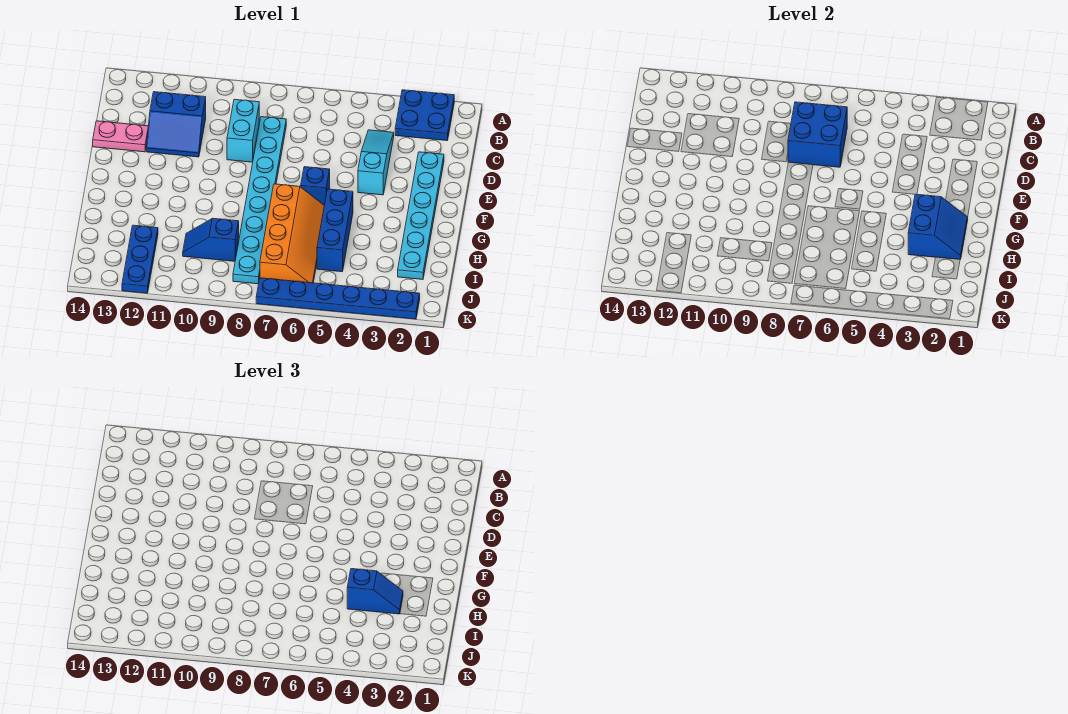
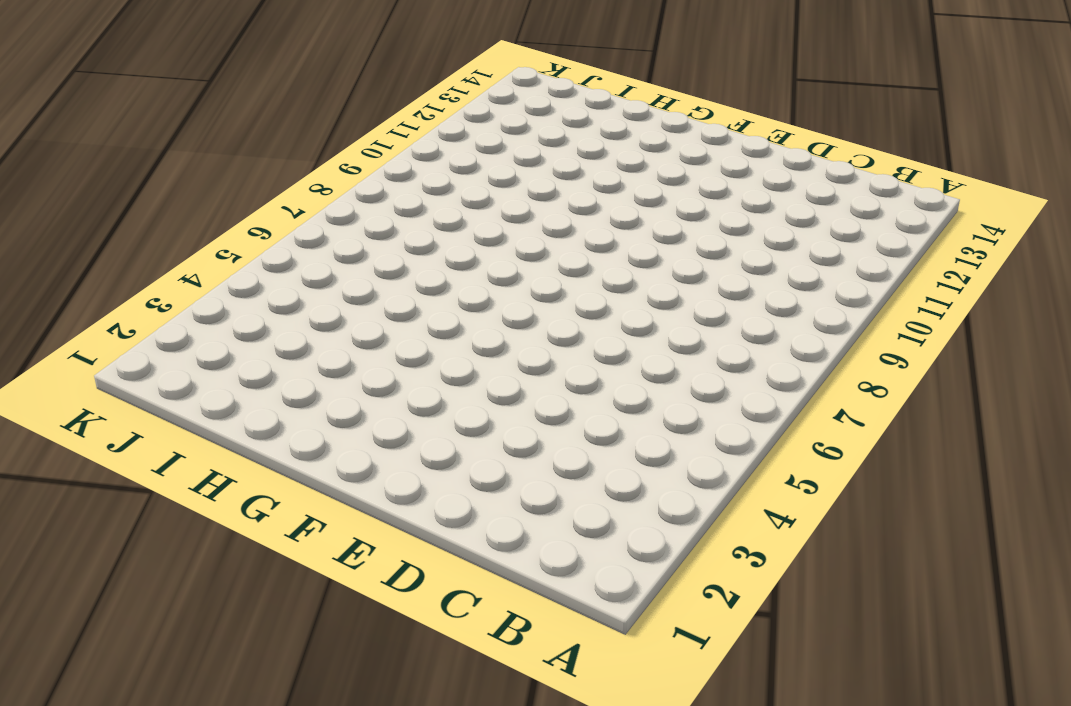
none -> blue plate A2:B3 level 1
none -> cyan slope C4:E4 level 1 top E
none -> cyan plate C8:J8 level 1

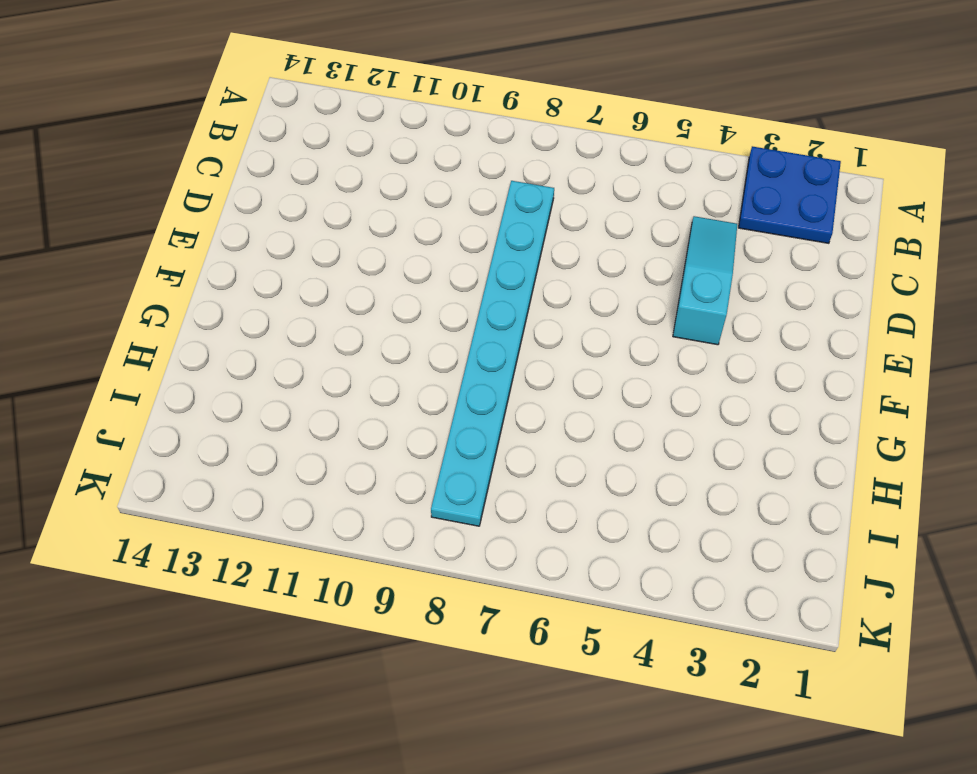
none -> cyan brick C9:D9 level 1
none -> blue slope C11:D12 level 1 top C
none -> cyan plate D2:I2 level 1

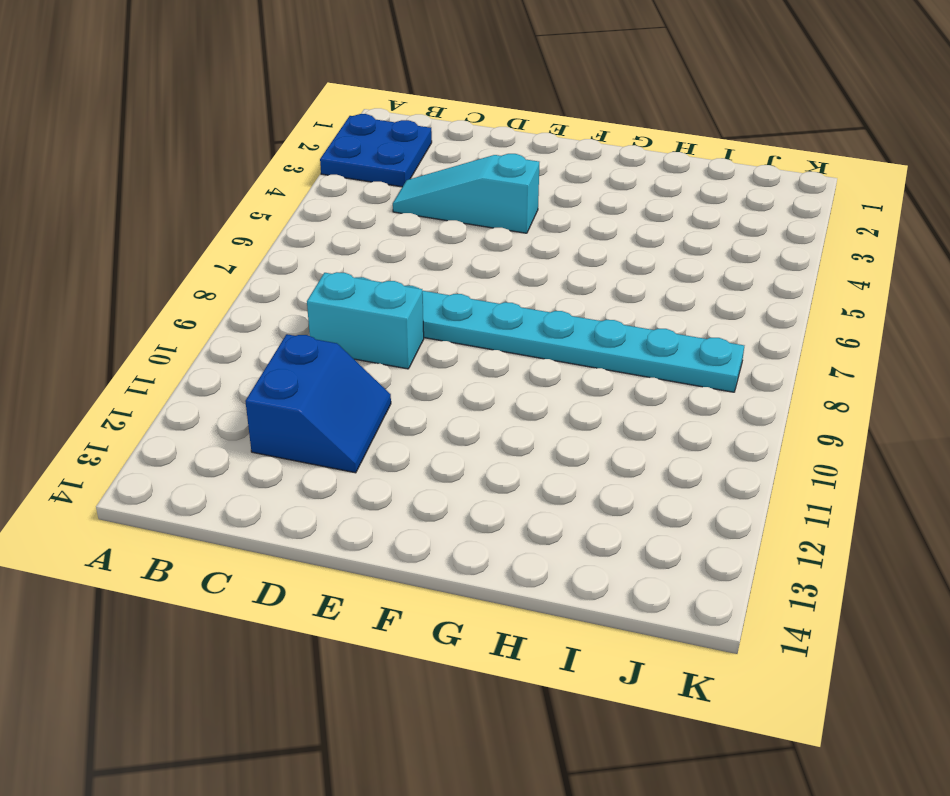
none -> cyan plate D2:I2 level 1
none -> pink plate D13:D14 level 1
none -> blue brick F6 level 1

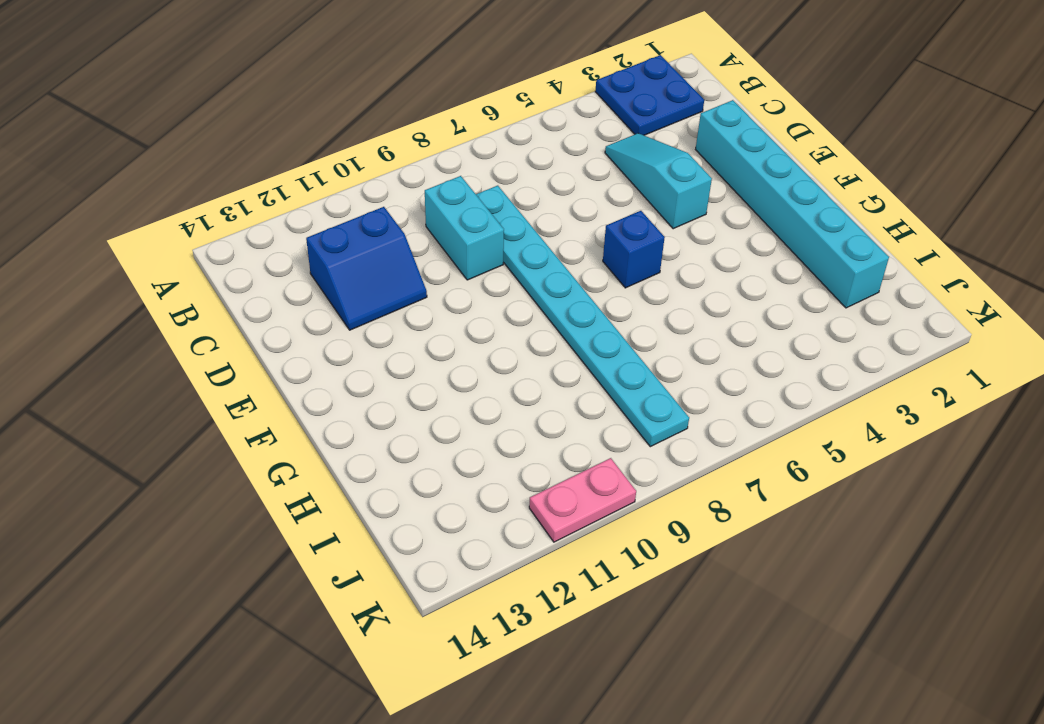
cyan brick D2:I2 level 1 -> cyan plate D2:I2 level 1
pink plate K10:K11 level 1 -> pink plate D13:D14 level 1
none -> blue brick G5:I5 level 1
none -> orange slope G6:J7 level 1 top 7
none -> blue slope I9:I10 level 1 top 9

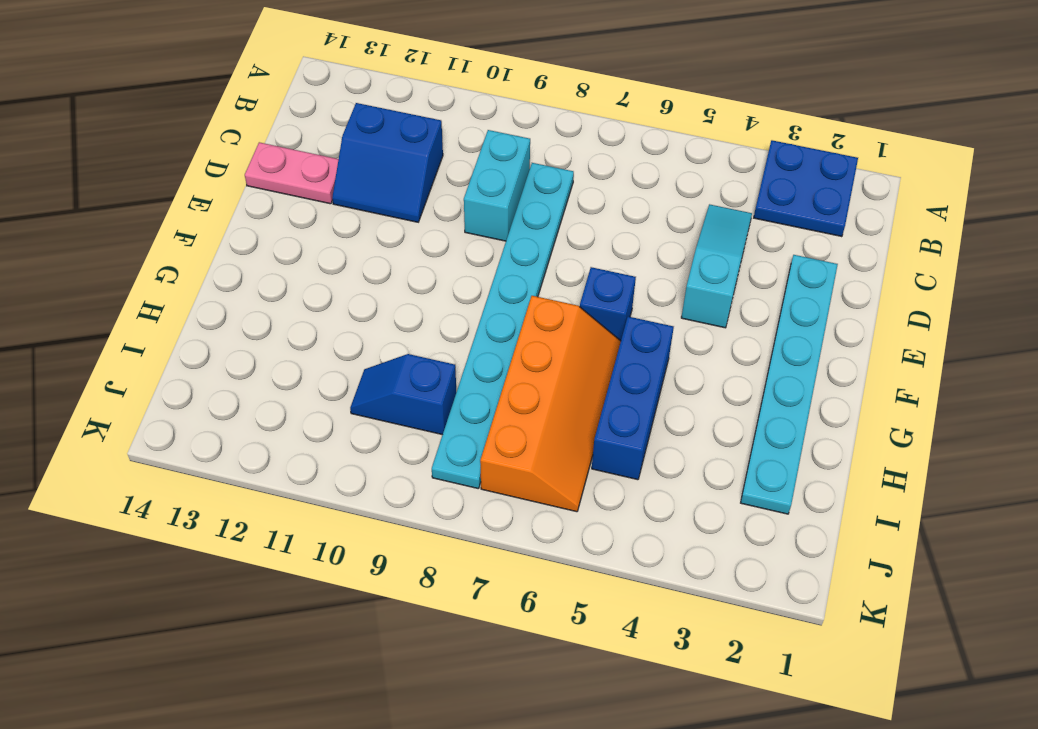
none -> blue plate I12:K12 level 1
none -> blue plate K2:K7 level 1
none -> blue brick C7:D8 level 2

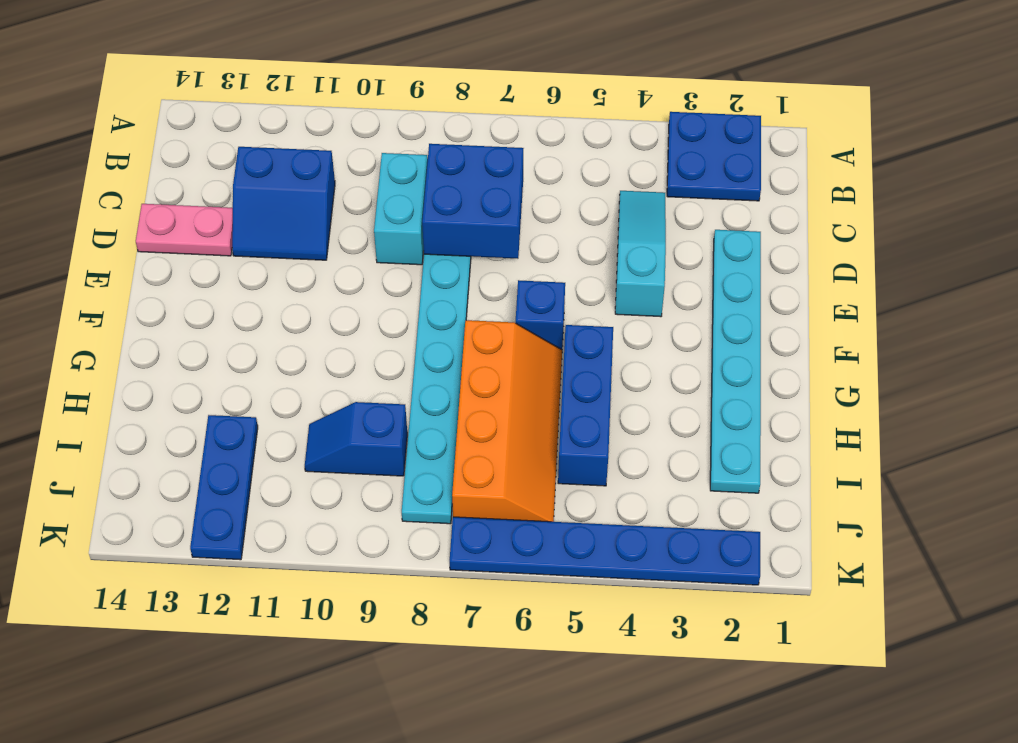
none -> blue slope G2:H3 level 2 top 3
none -> blue slope H3:H4 level 3 top 4

